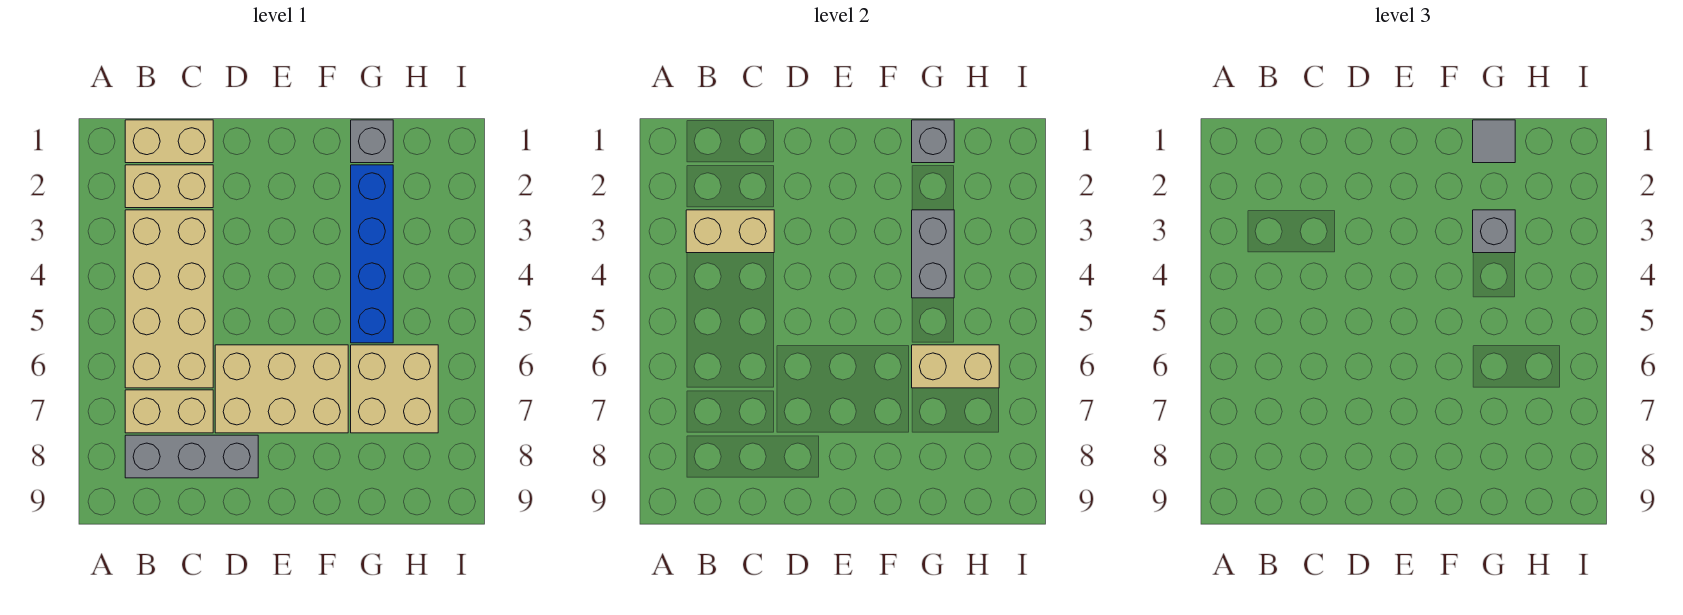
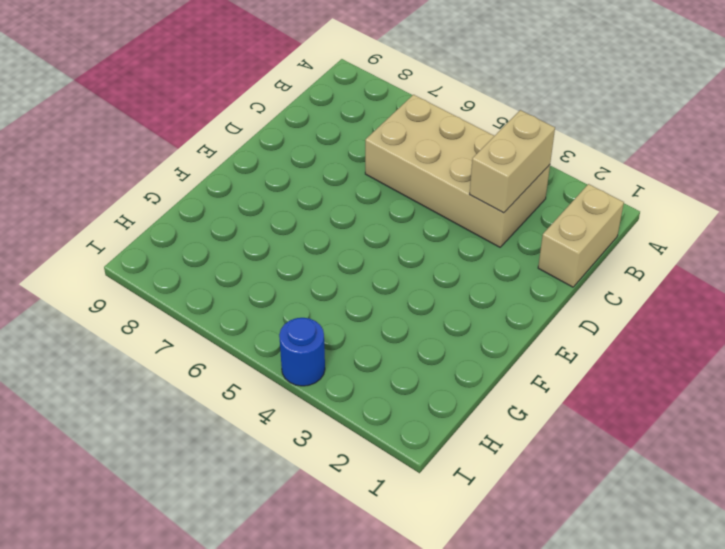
blue round brick I4 level 1 -> none
none -> tan brick B2:C2 level 1
none -> tan brick B7:C7 level 1
none -> grey brick B8:D8 level 1

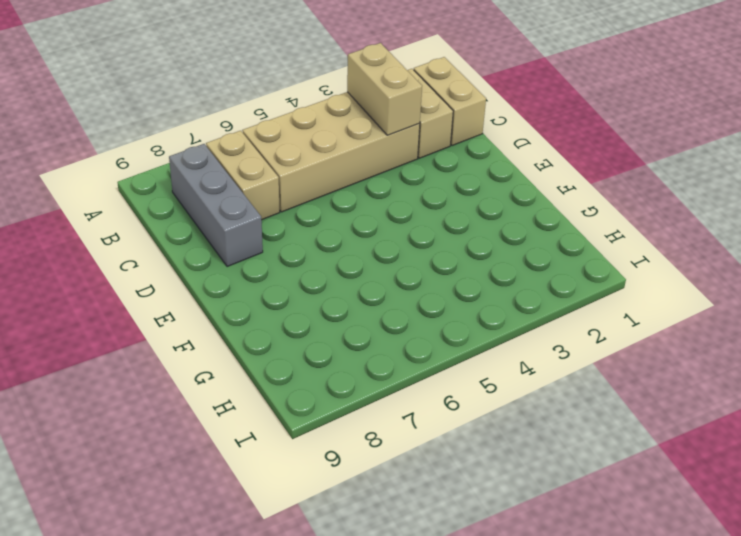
none -> tan brick D6:F7 level 1
none -> grey brick G1 level 1
none -> blue brick G2:G5 level 1

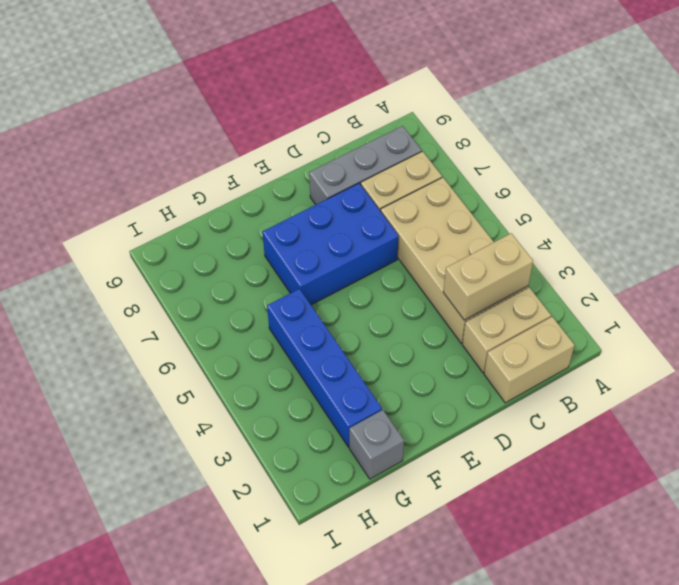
blue brick D6:F7 level 1 -> tan brick D6:F7 level 1
none -> tan brick G6:H7 level 1
none -> grey brick G1 level 2
none -> grey brick G3:G4 level 2

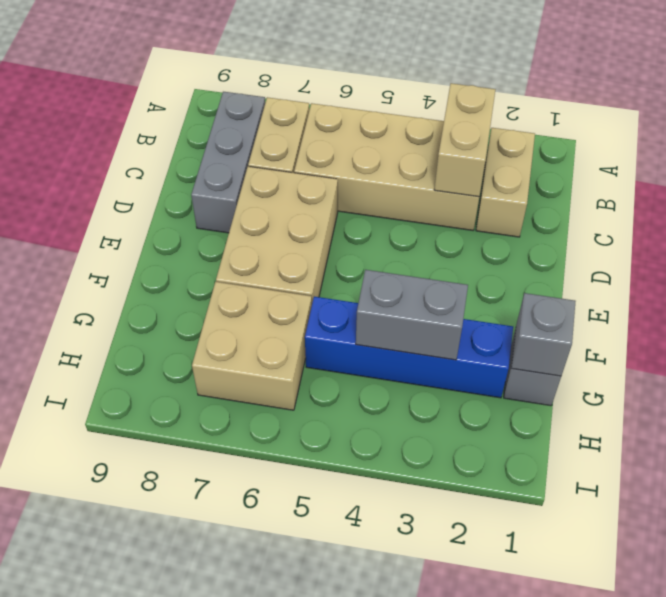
none -> tan brick B1:C1 level 1
none -> tan brick G6:H6 level 2
none -> grey tile G1 level 3

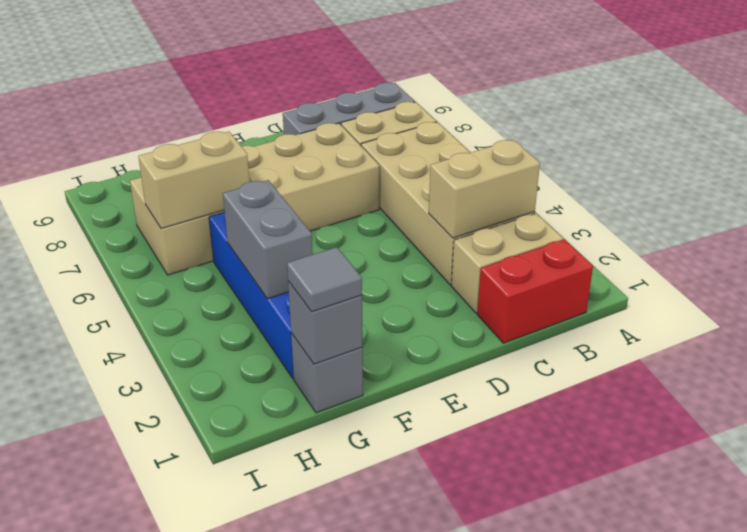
red brick B1:C1 level 1 -> tan brick B1:C1 level 1
none -> grey brick G3 level 3

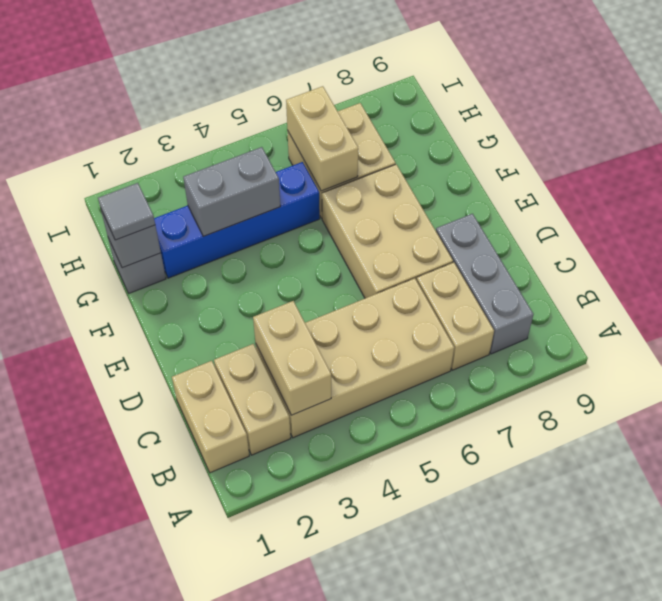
none -> grey brick G3 level 3

